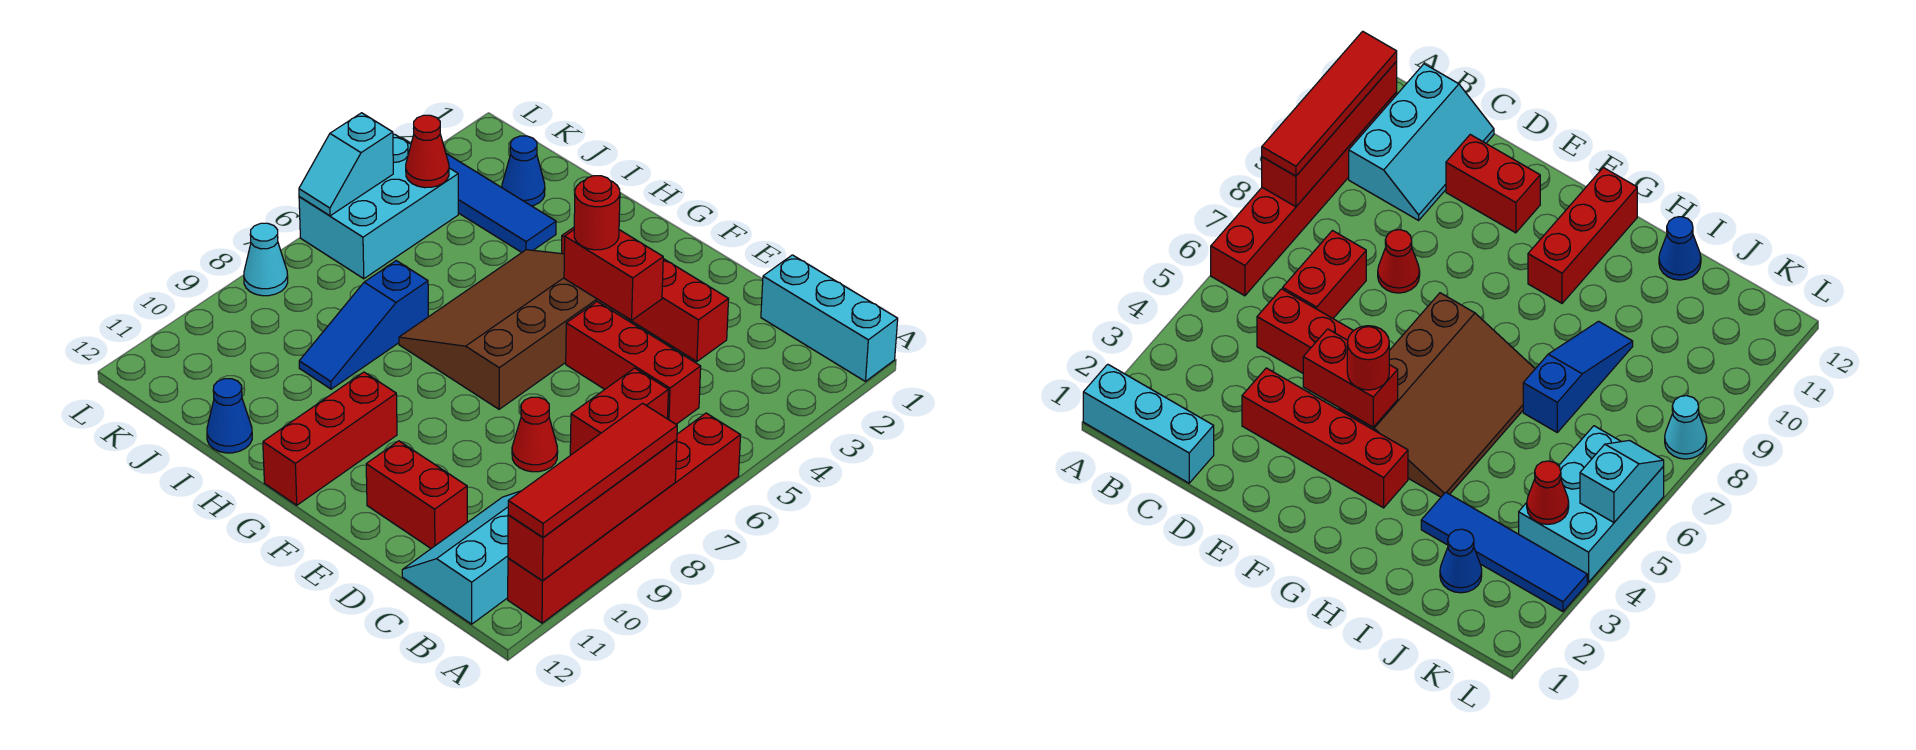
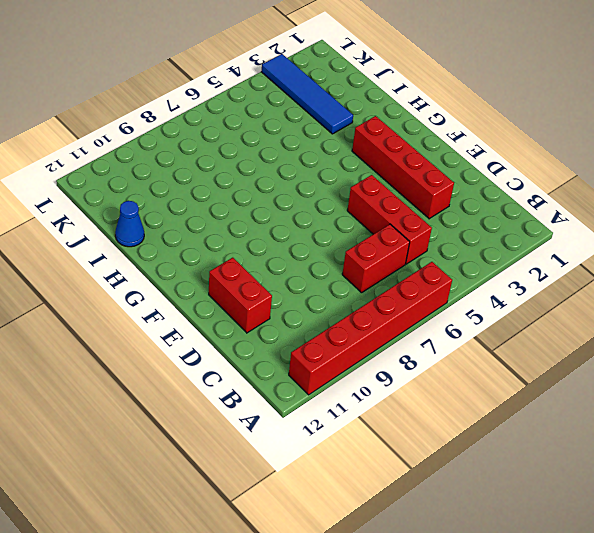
none -> cyan brick A1:C1 level 1
none -> cyan slope B10:C12 level 1 top B
none -> red cone D8 level 1

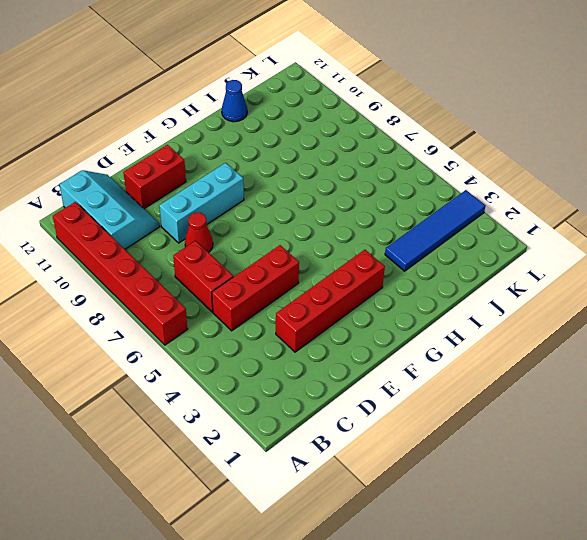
cyan brick D9:F9 level 1 -> cyan brick A1:C1 level 1
none -> brown slope F4:H7 level 1 top F
none -> red brick G10:G12 level 1
none -> blue slope I7:I9 level 1 top 7

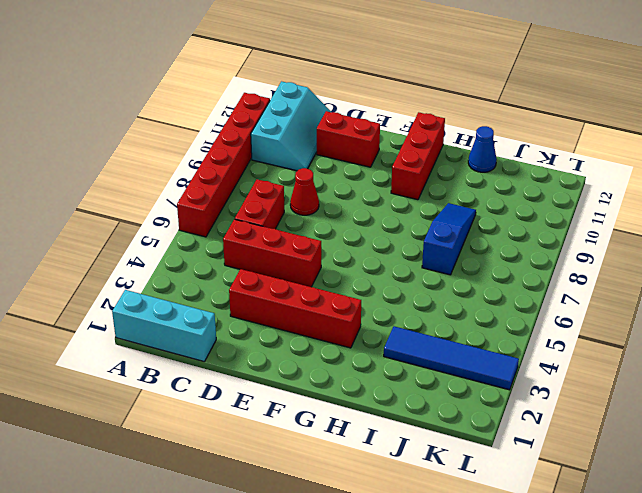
none -> brown slope F4:H7 level 1 top F
none -> blue cone J2 level 1
none -> cyan brick K4:L6 level 1

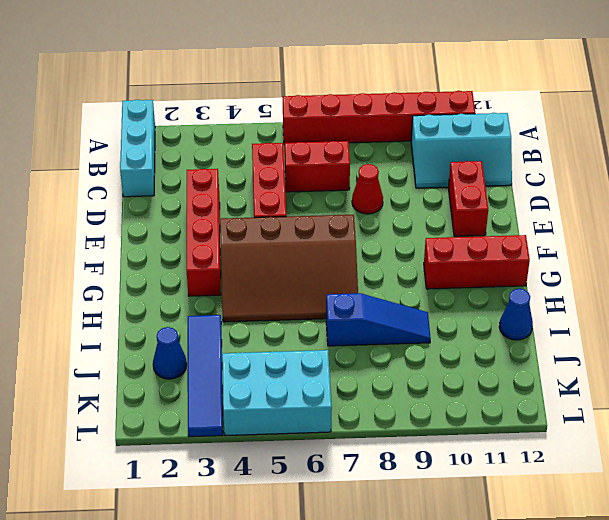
none -> cyan cone L8 level 1
none -> red brick A8:A11 level 2
none -> red brick E4:F4 level 2

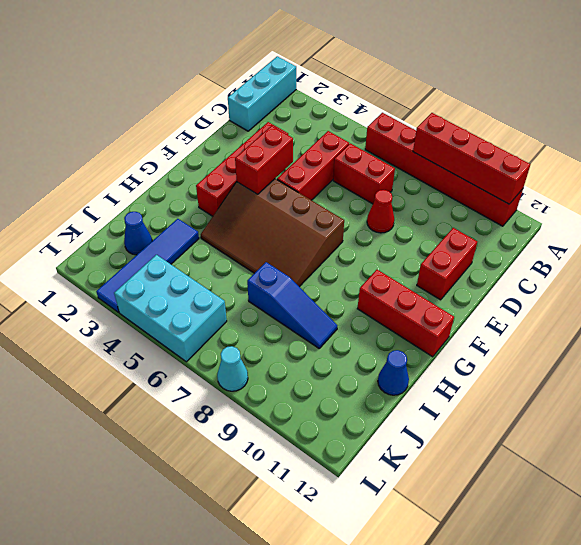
none -> cyan slope B10:C12 level 1 top B
none -> red cone K4 level 2
none -> cyan slope L5:L6 level 2 top 5

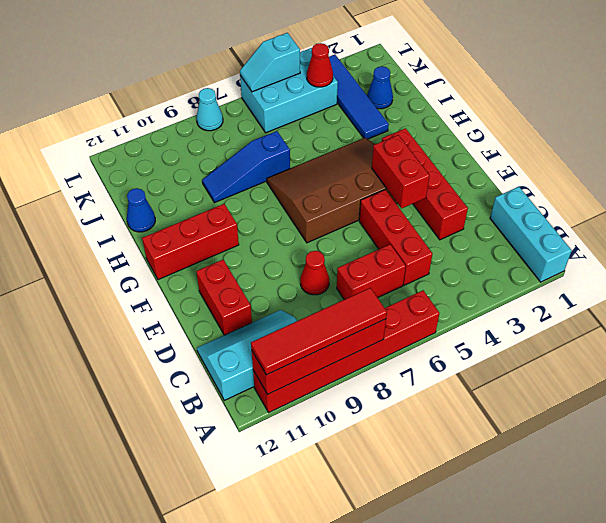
none -> red round brick F4 level 3

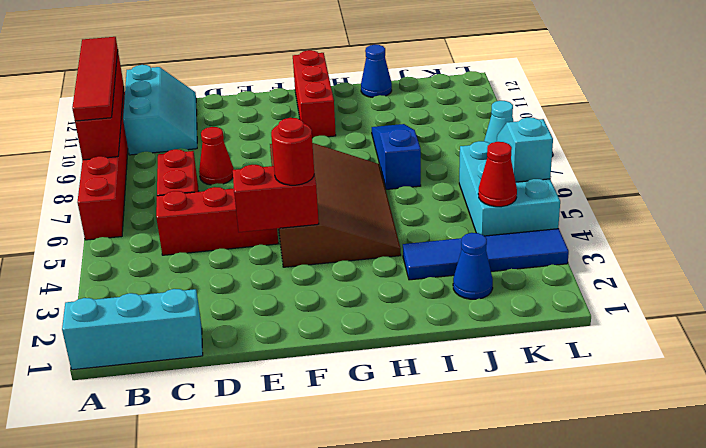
none -> red brick D3:G3 level 1
none -> red brick D11:E11 level 1

